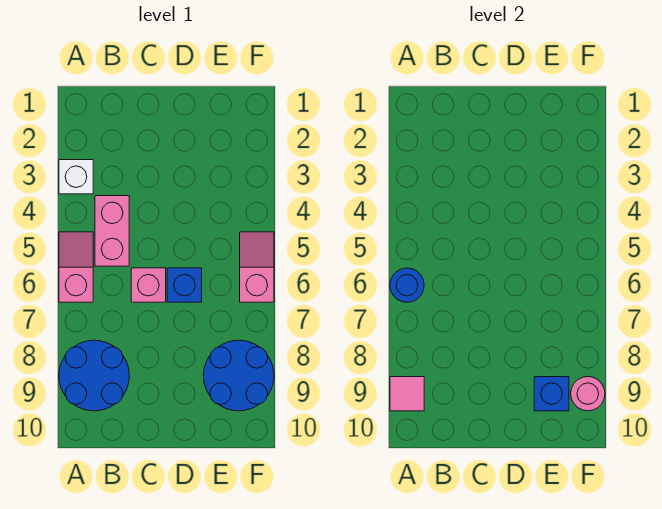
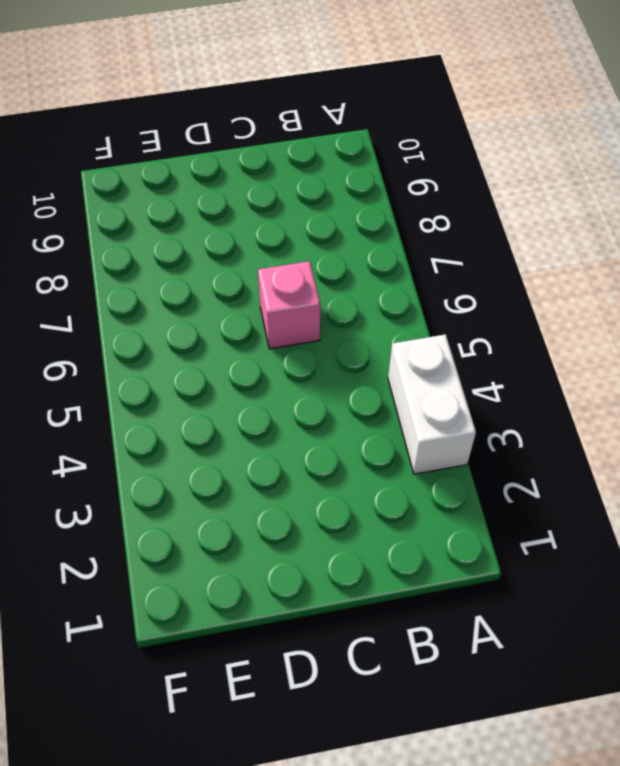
white brick A3:A4 level 1 -> white brick A3 level 1
none -> pink slope A5:A6 level 1 top 6
none -> blue round brick A8:B9 level 1
none -> pink brick B4:B5 level 1

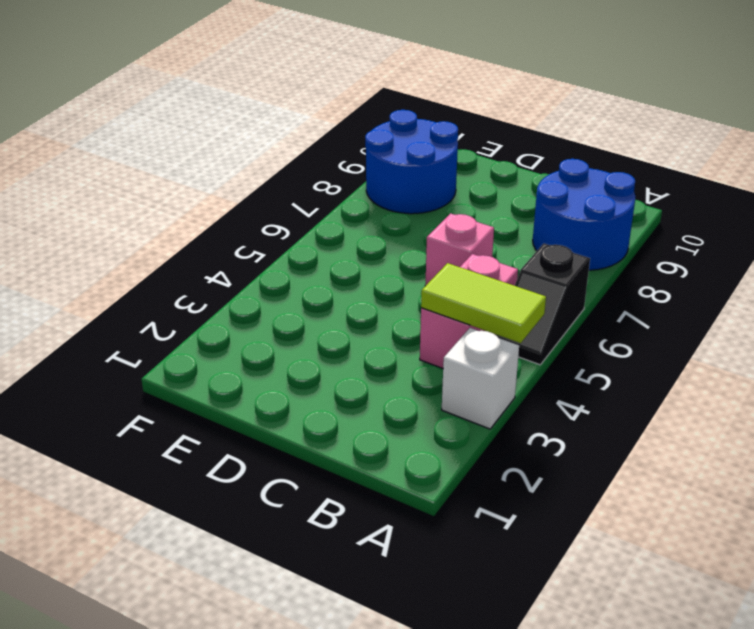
lime tile A4:B4 level 2 -> none
black slope A5:A6 level 1 top 6 -> pink slope A5:A6 level 1 top 6
none -> blue brick D6 level 1
none -> pink slope F5:F6 level 1 top 6
none -> blue round brick A6 level 2

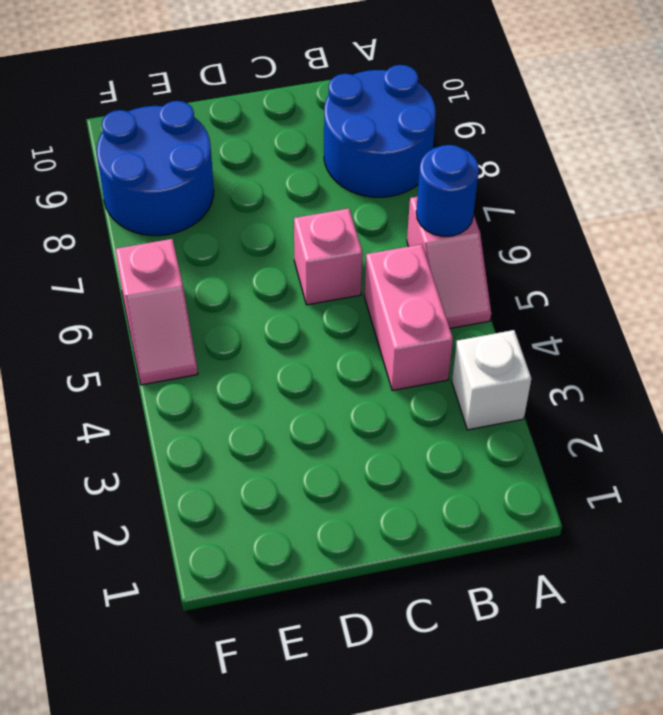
none -> blue brick D6 level 1
none -> pink tile A9 level 2
none -> blue brick E9 level 2

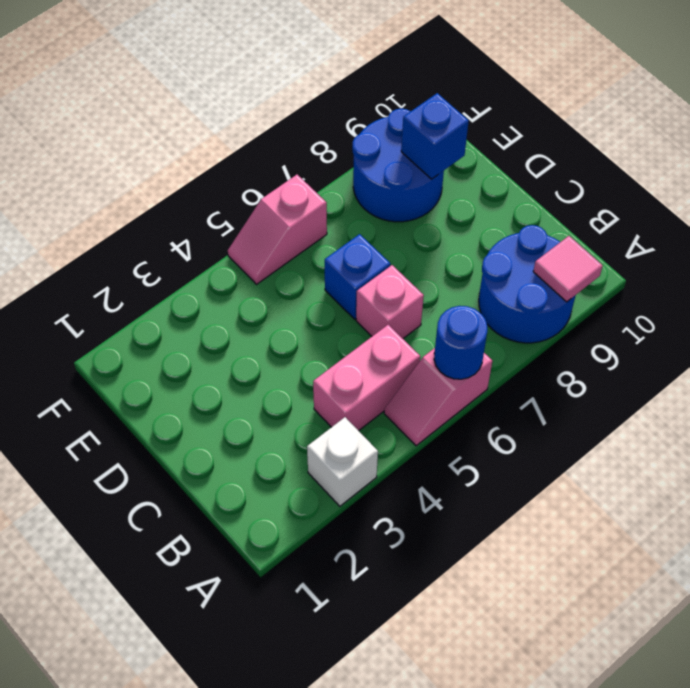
none -> pink round brick F9 level 2

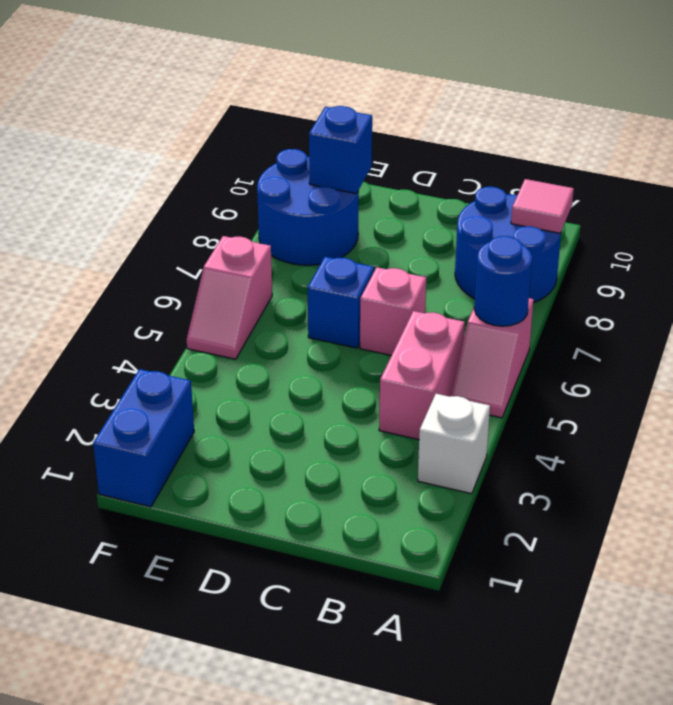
blue brick F1:F2 level 1 -> none
none -> pink round brick F9 level 2

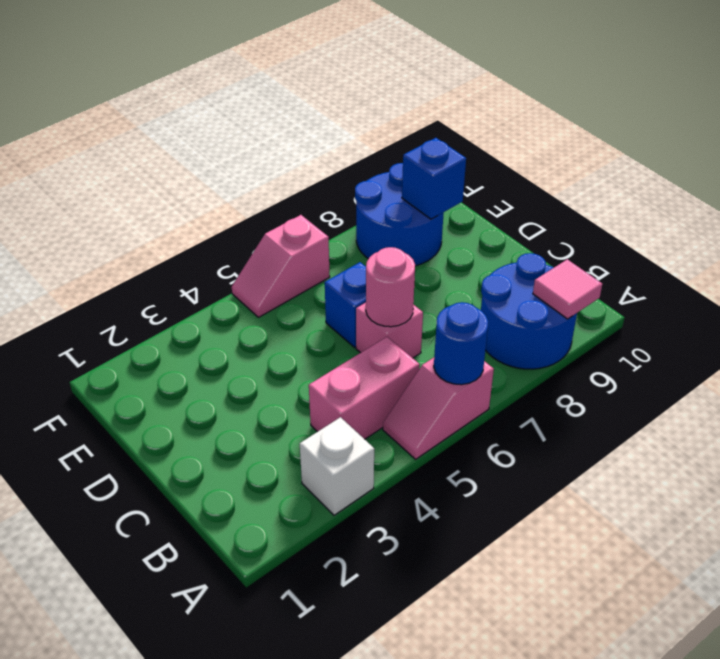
pink round brick C6 level 2 -> pink round brick F9 level 2

